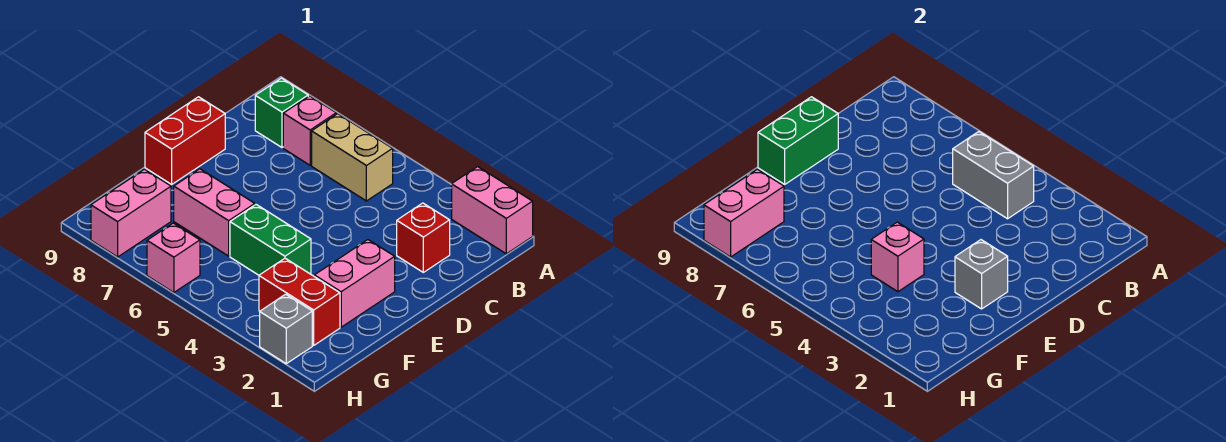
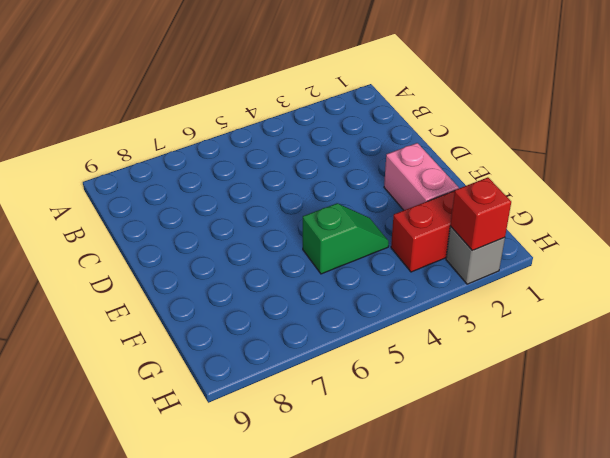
green slope F4:F5 level 1 top 5 -> green brick F4:F5 level 1
red brick H2 level 2 -> red brick C2 level 1
none -> pink brick A1:A2 level 1
none -> tan brick B5:B6 level 1
none -> pink brick B7 level 1

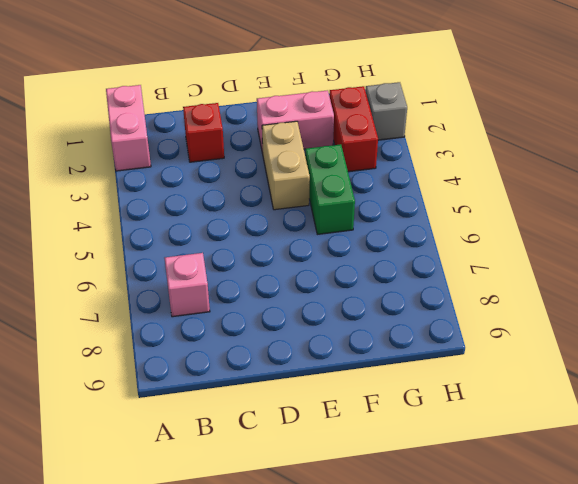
tan brick E3:E4 level 1 -> tan brick B5:B6 level 1
none -> green brick B8 level 1
none -> red brick D9:E9 level 1
none -> pink brick F6:F7 level 1

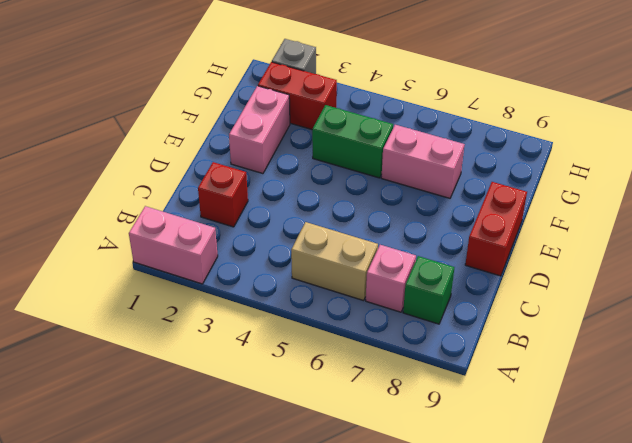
none -> pink brick G8:H8 level 1
none -> pink brick H6 level 1
none -> grey brick B4:B5 level 2

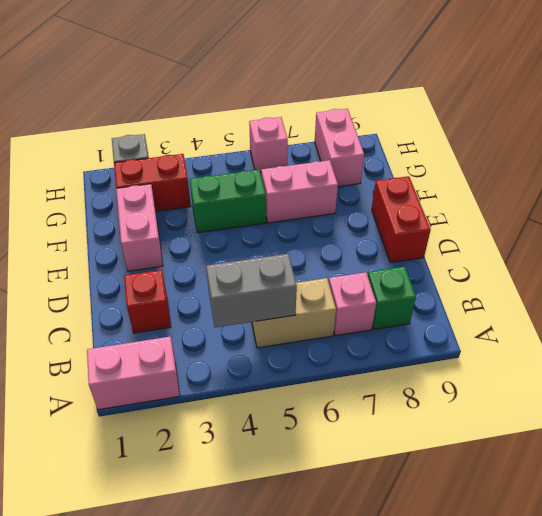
none -> green brick D9:E9 level 2
none -> grey brick E2 level 2
none -> pink brick F4 level 2

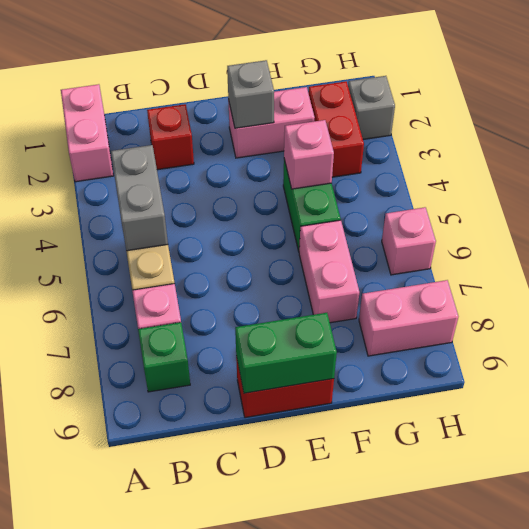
none -> pink brick G8:H8 level 2

